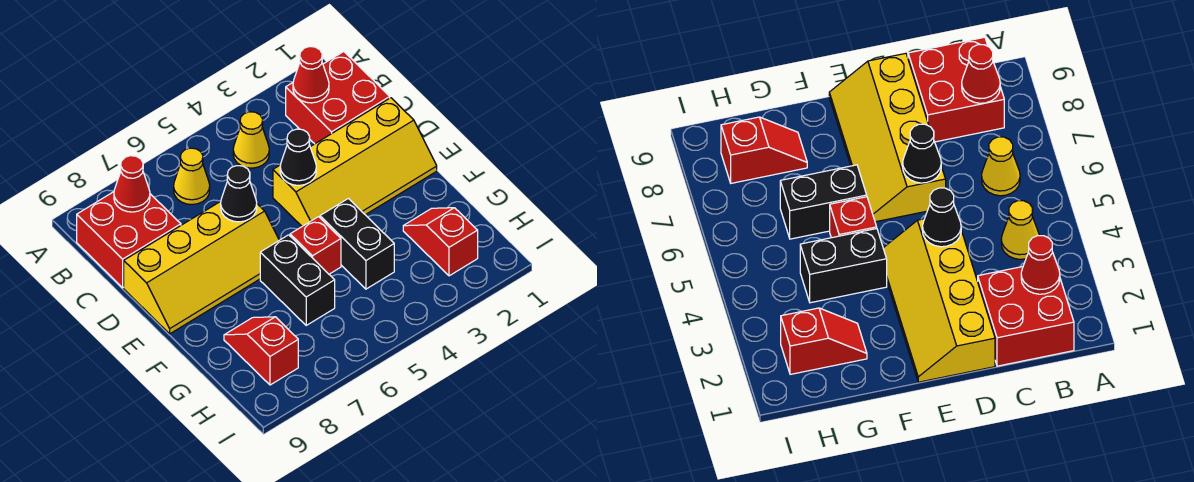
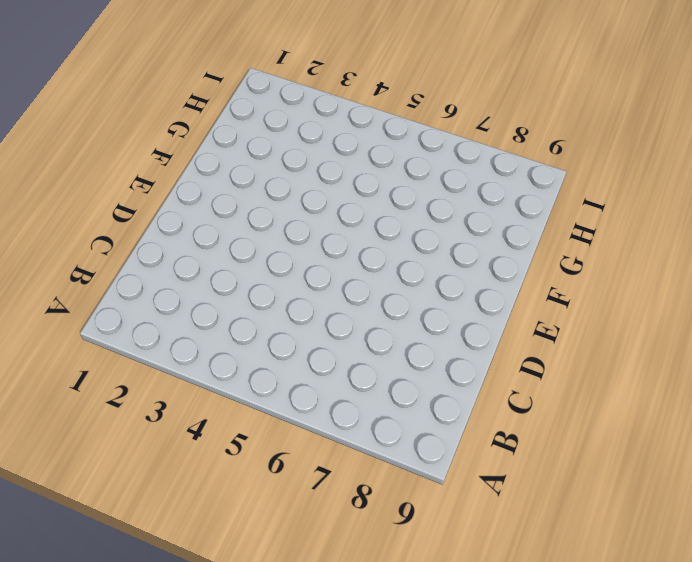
none -> red brick B1:C2 level 1
none -> yellow cone B4 level 1
none -> yellow cone B6 level 1

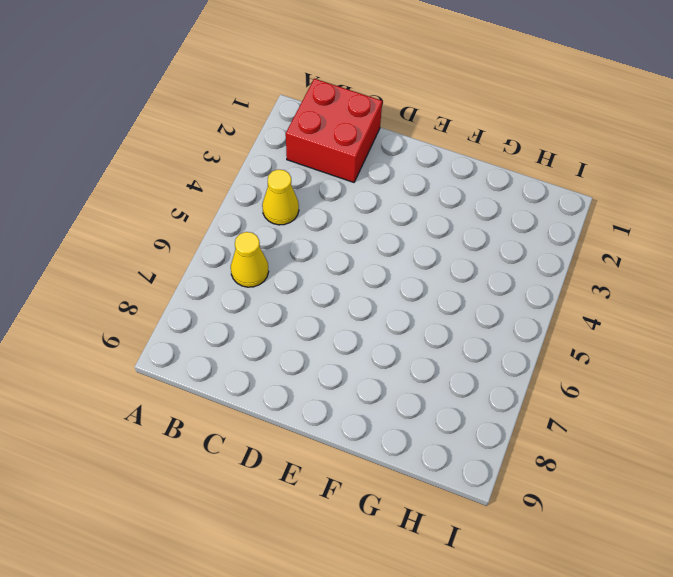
none -> red brick B8:C9 level 1
none -> yellow slope D1:E4 level 1 top D
none -> yellow slope D6:E9 level 1 top D

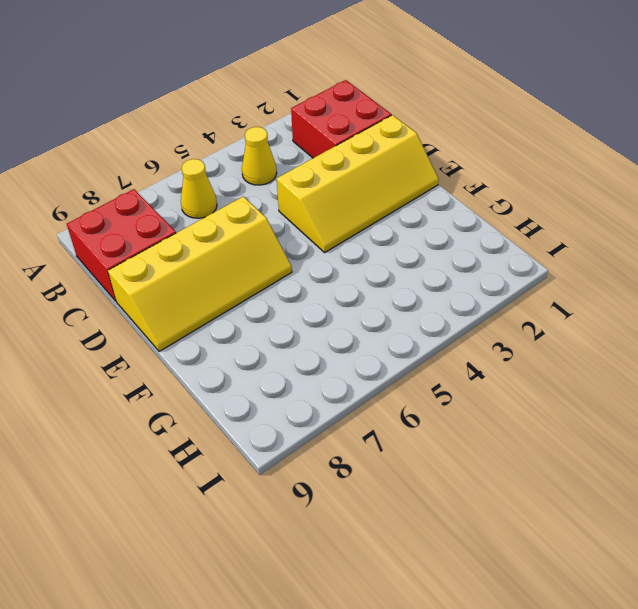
none -> black brick F4:G4 level 1
none -> red brick F5 level 1
none -> black brick F6:G6 level 1

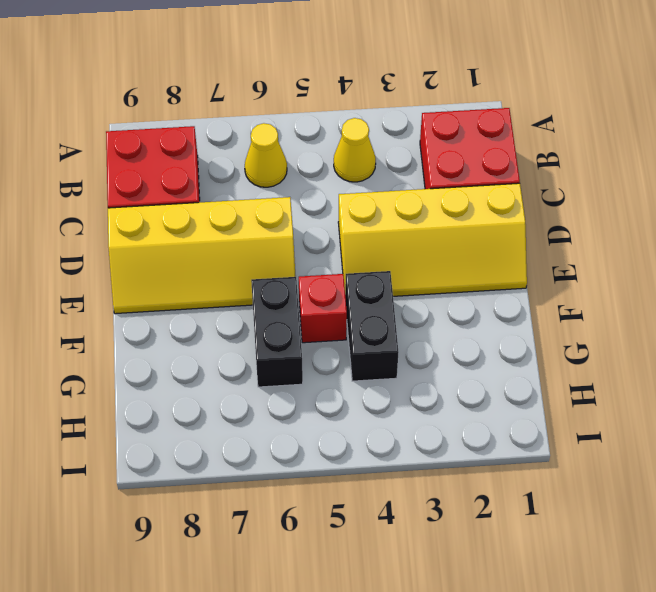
none -> red slope G2:H2 level 1 top H
none -> red slope G8:H8 level 1 top H
none -> red cone B2 level 2

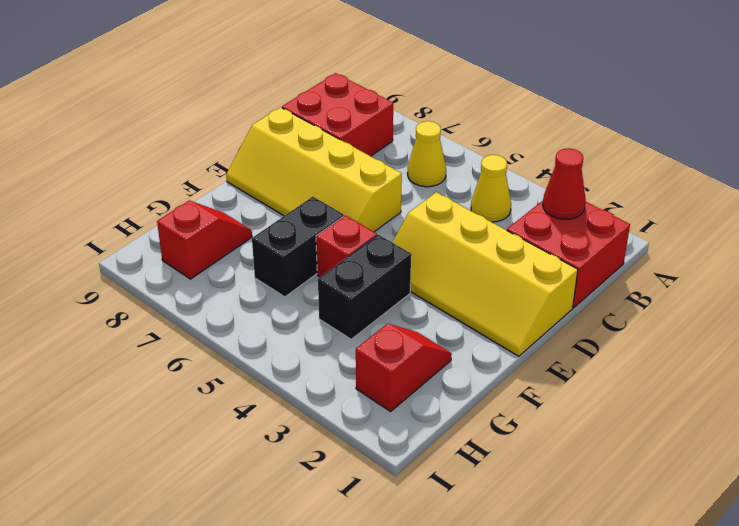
none -> red cone B8 level 2
none -> black cone D4 level 2
none -> black cone D6 level 2

